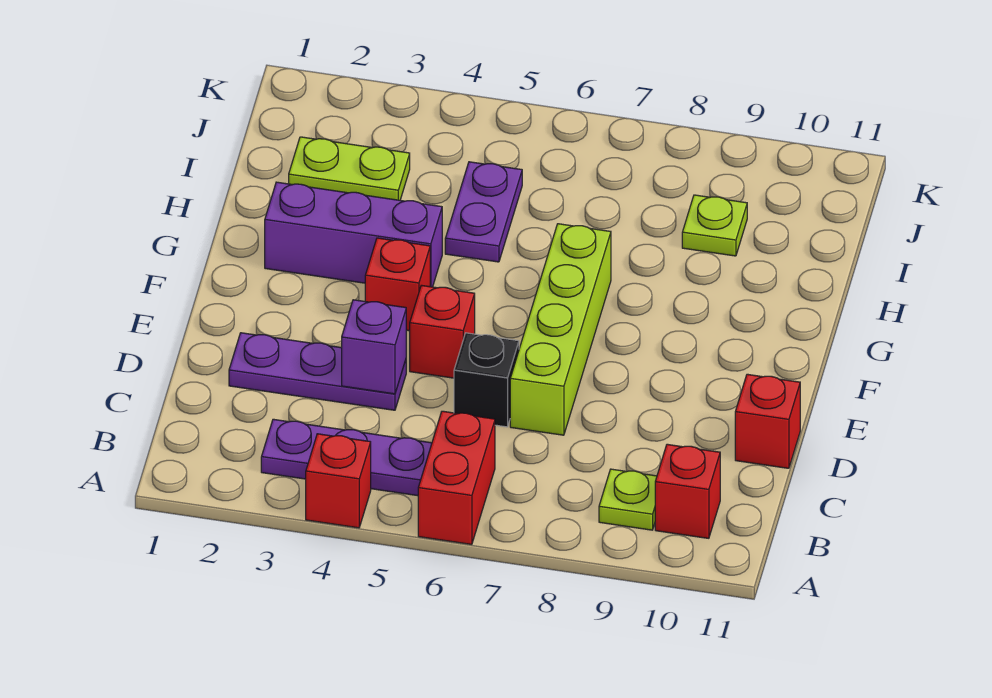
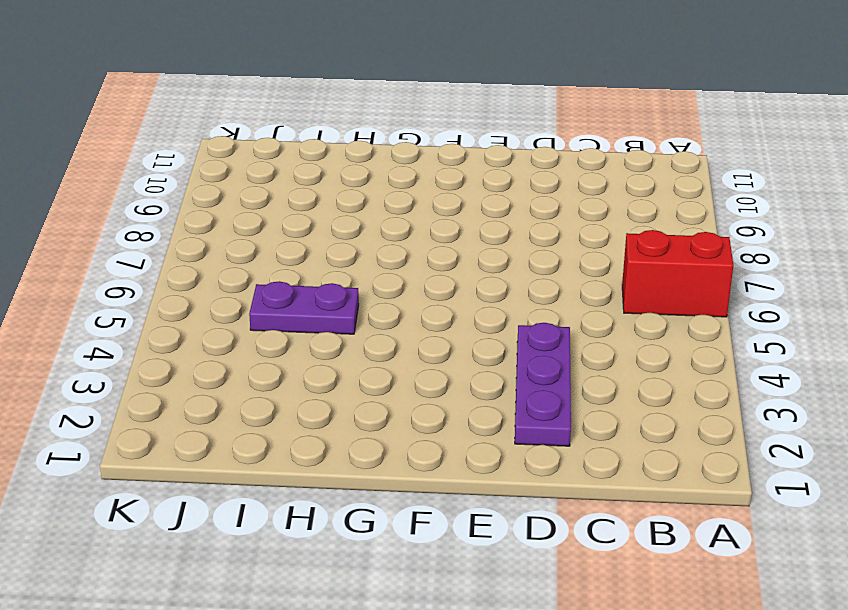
none -> red brick A4 level 1
none -> purple plate B3:B5 level 1
none -> lime plate B9 level 1

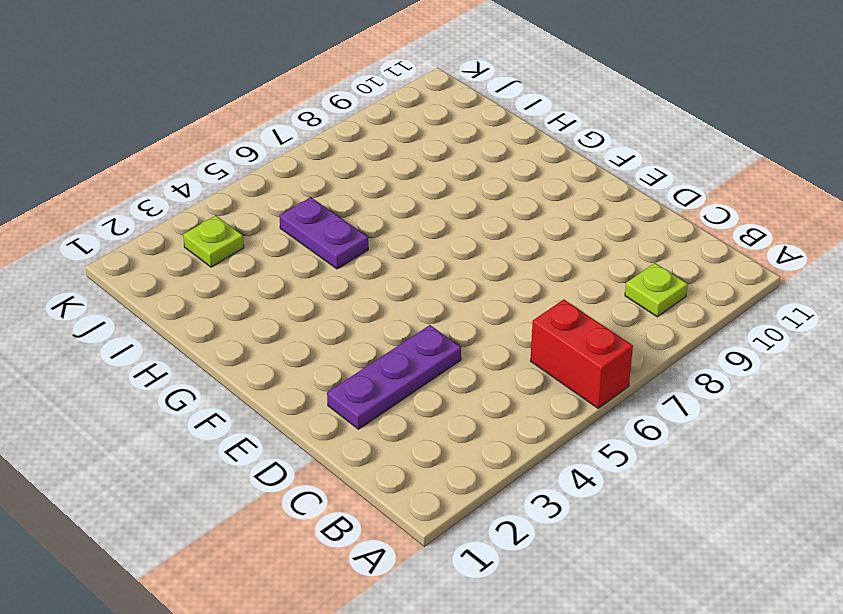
lime plate J3 level 1 -> lime plate I9 level 1
none -> red brick A4 level 1
none -> purple plate B3:B5 level 1
none -> red brick B10 level 1

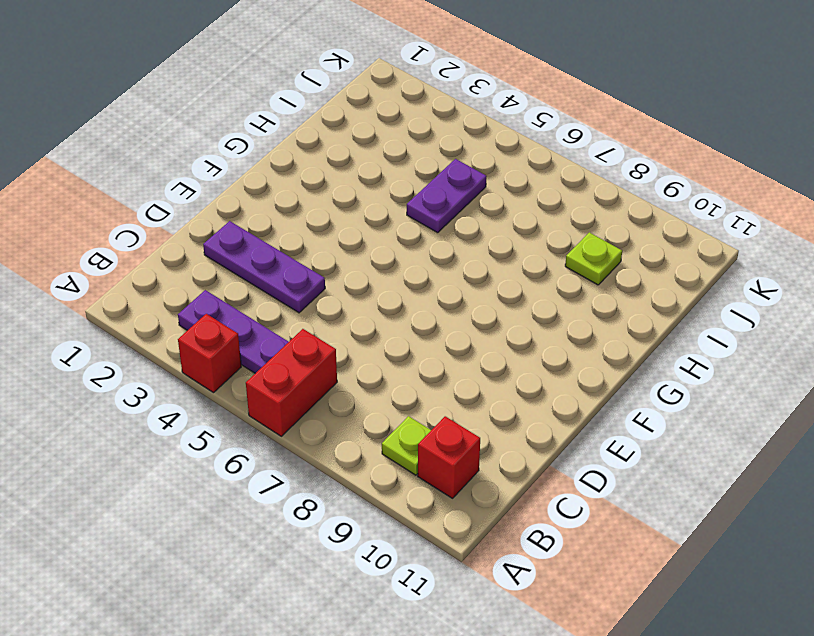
none -> black brick D6 level 1
none -> lime brick D7:G7 level 1
none -> red brick D11 level 1

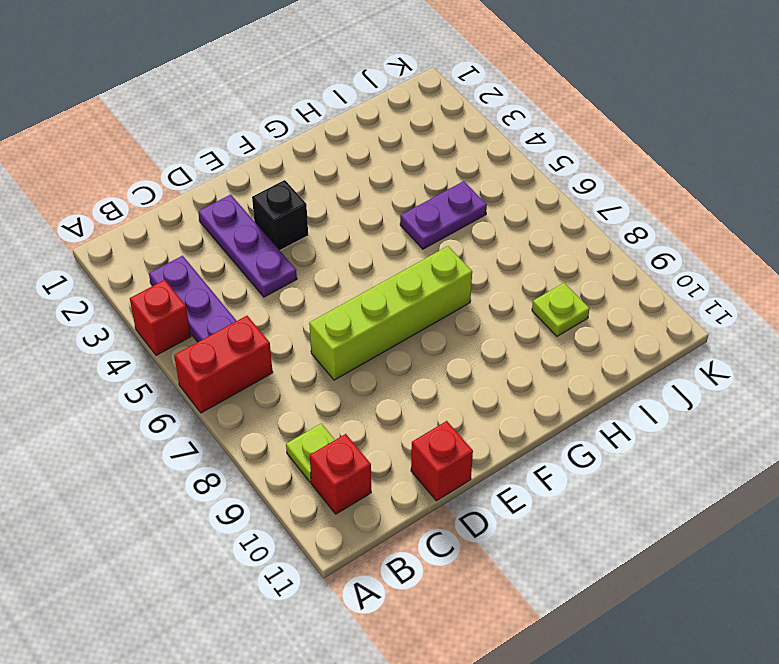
black brick E3 level 1 -> black brick D6 level 1
none -> red brick E5 level 1
none -> red brick F4 level 1
none -> purple brick G2:G4 level 1

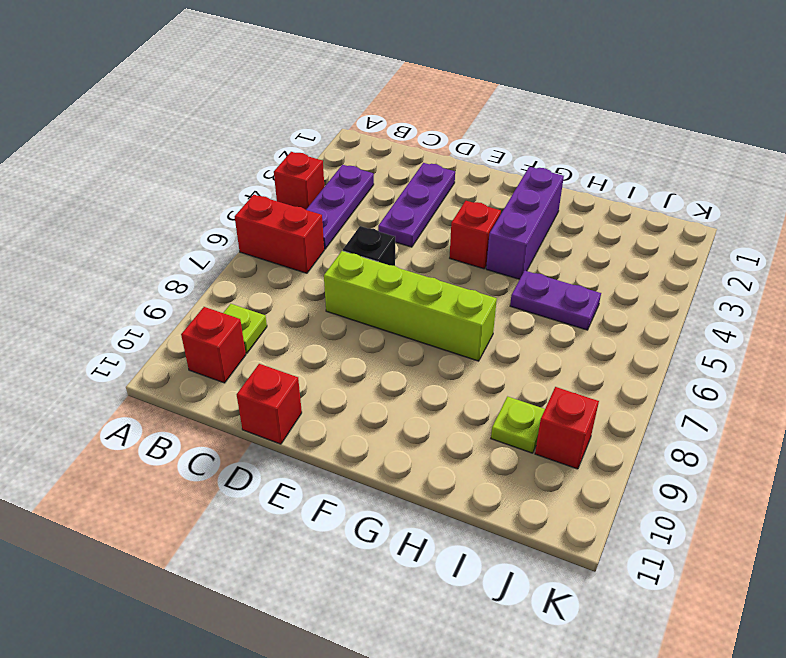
red brick J9 level 1 -> red brick E5 level 1
none -> lime plate I2:I3 level 1
none -> purple brick D4 level 2

